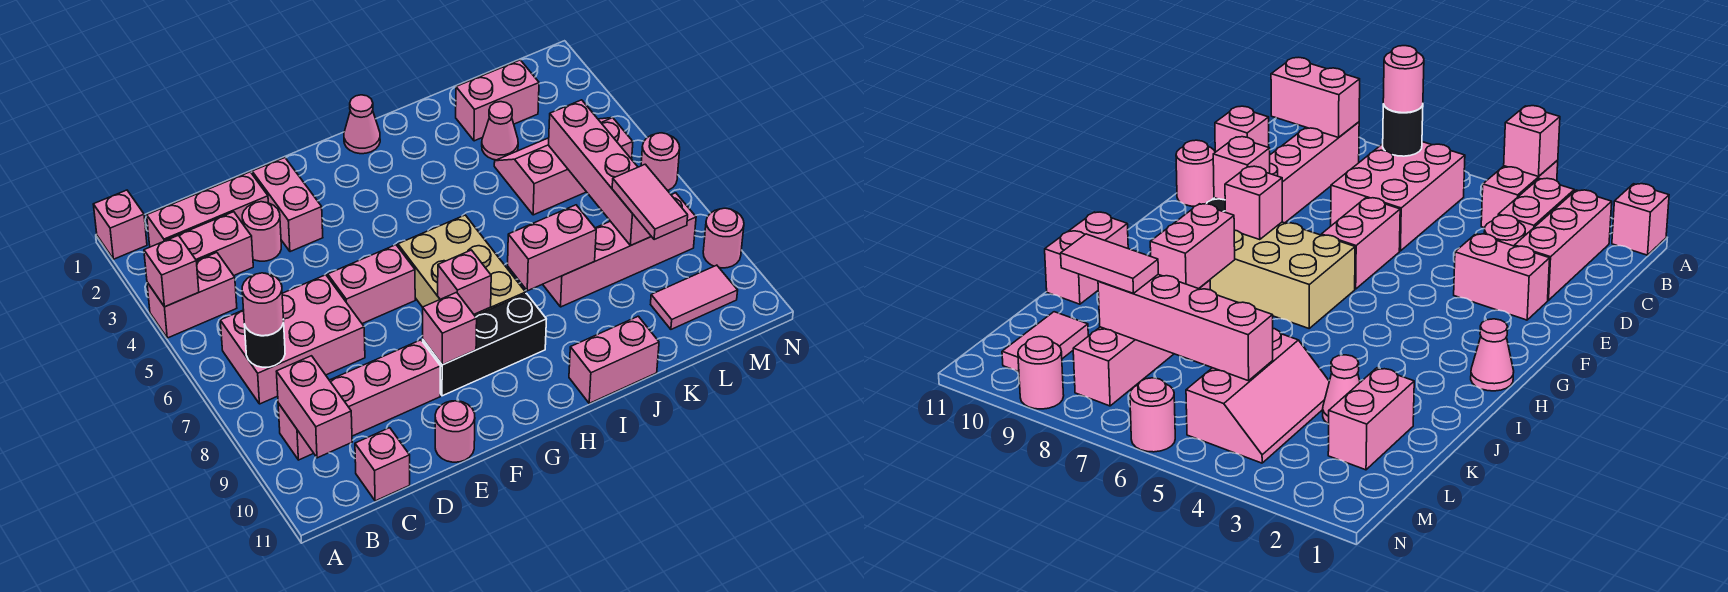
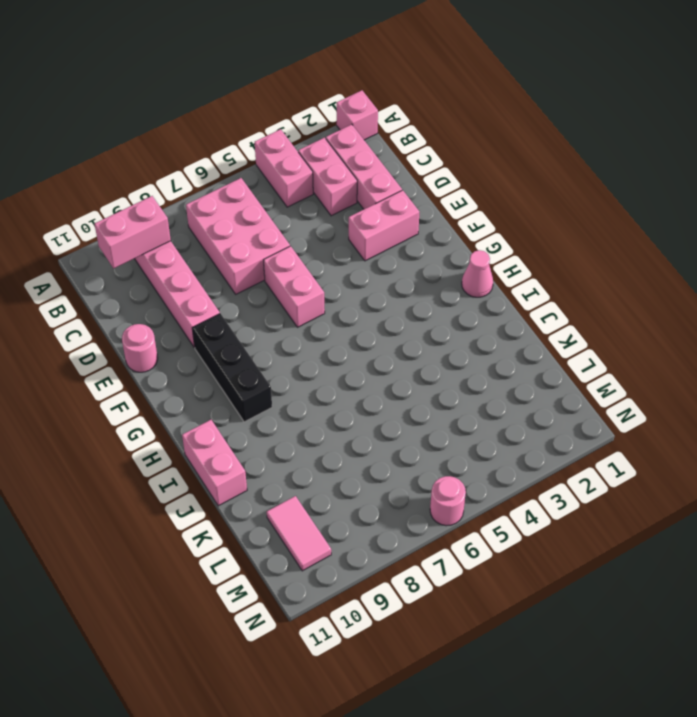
none -> pink brick C11 level 1
none -> pink round brick D3 level 1
none -> tan brick G6:H8 level 1
none -> pink brick J8:M8 level 1

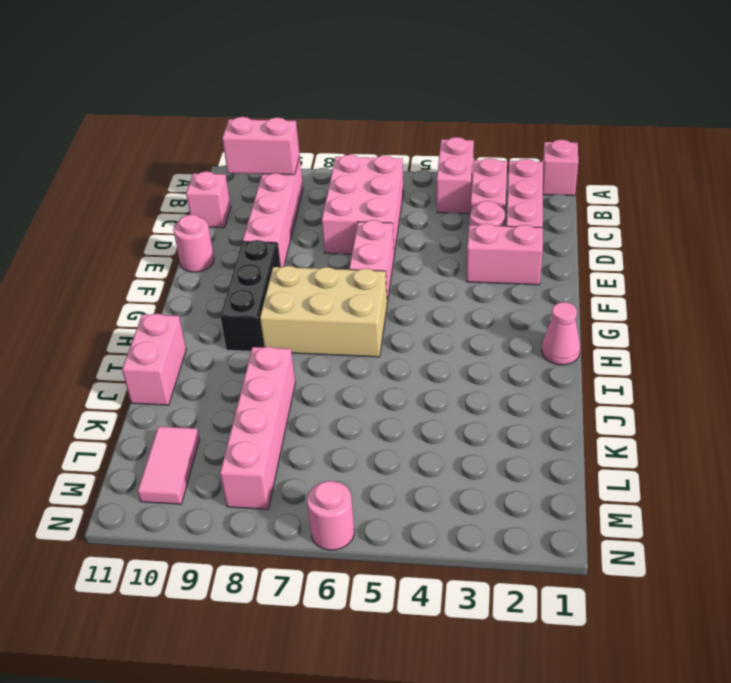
none -> pink brick K2:L2 level 1
none -> pink cone K3 level 1
none -> pink slope K4:M5 level 1 top 5
none -> pink round brick N9 level 1

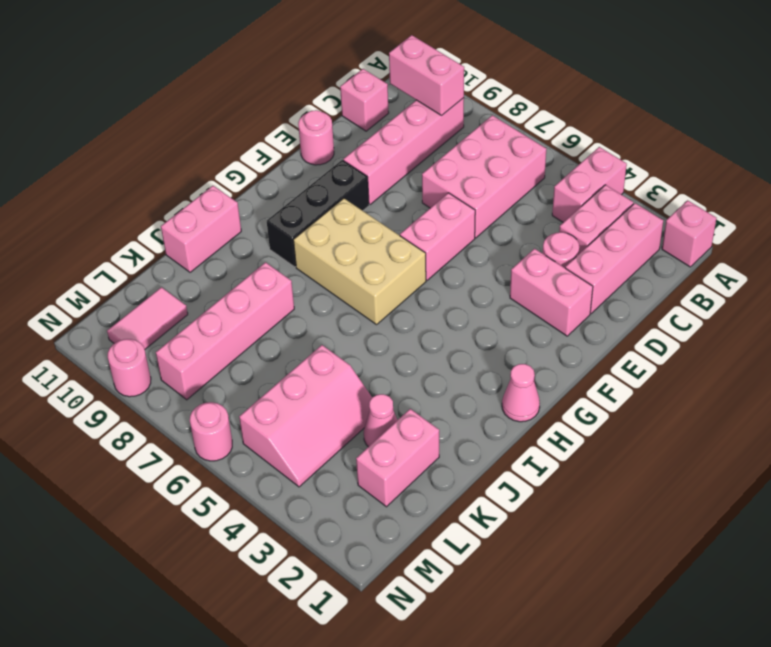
none -> pink brick A4 level 2
none -> black round brick B7 level 2
none -> pink brick F9 level 2
none -> pink brick G8 level 2

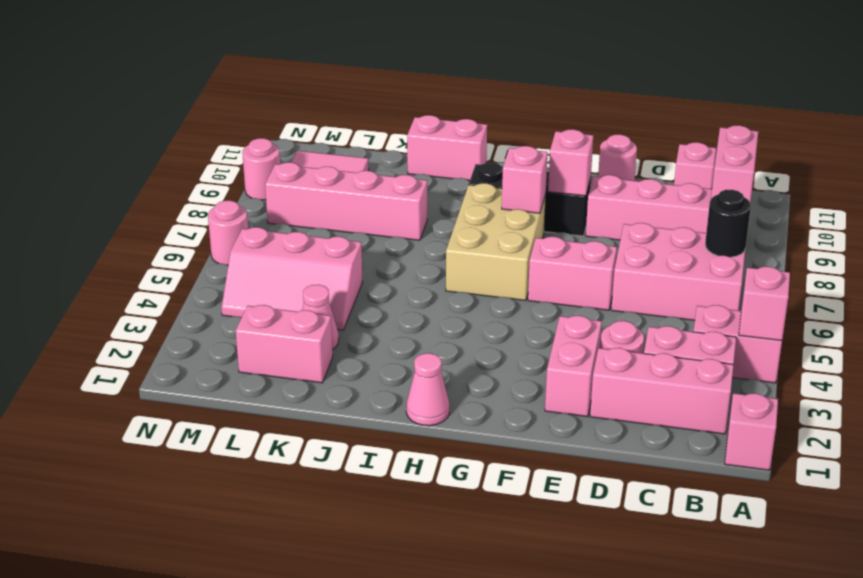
none -> pink brick I8:J8 level 2
none -> pink brick L5:L8 level 2
none -> pink round brick B7 level 3
none -> pink tile L8:L9 level 3

